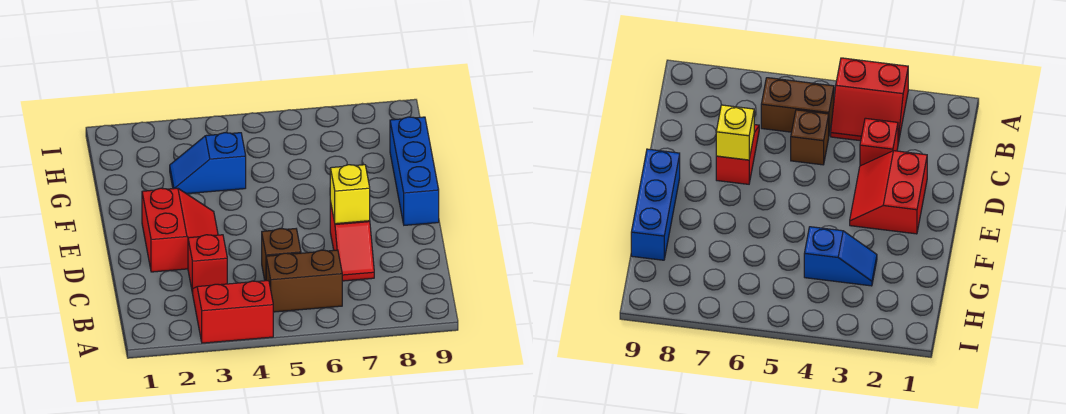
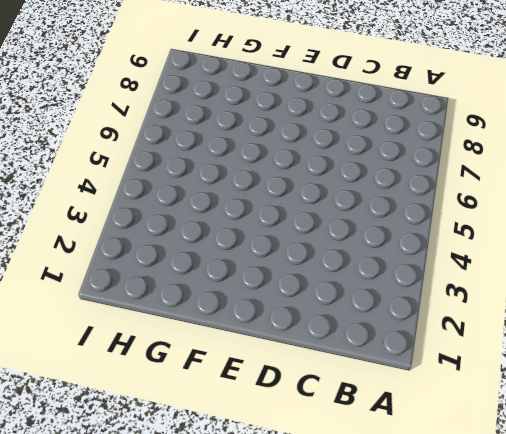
none -> red slope A3:B4 level 1 top A
none -> brown brick B5:B6 level 1

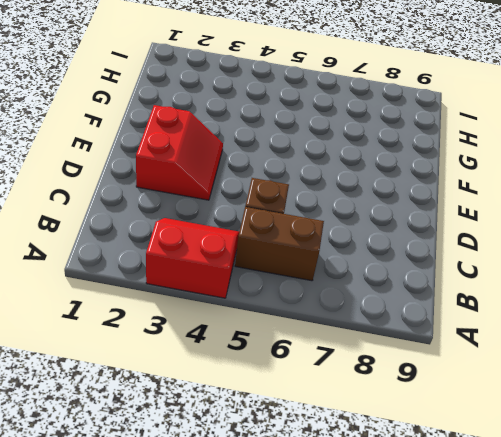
none -> red brick C3 level 1
none -> red slope C7:D7 level 1 top D

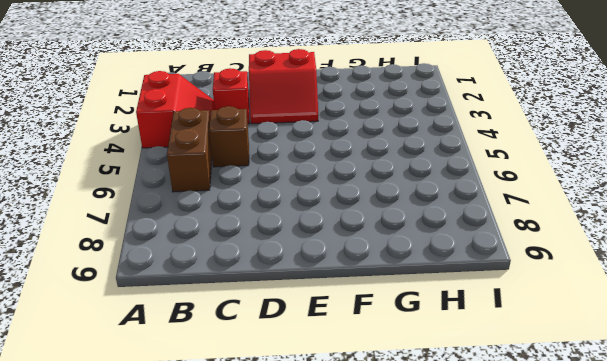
none -> red slope C7:D7 level 1 top D
none -> blue brick E9:G9 level 1

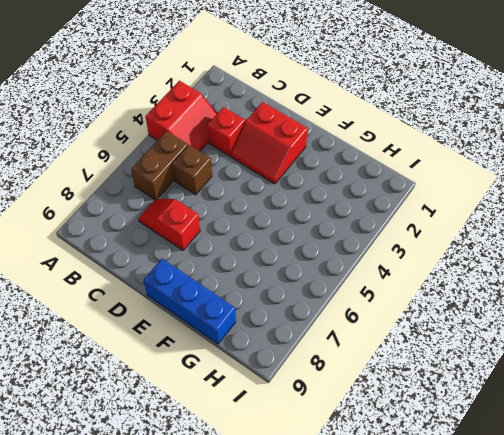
none -> blue slope G3:G4 level 1 top 4
none -> yellow brick D7 level 2

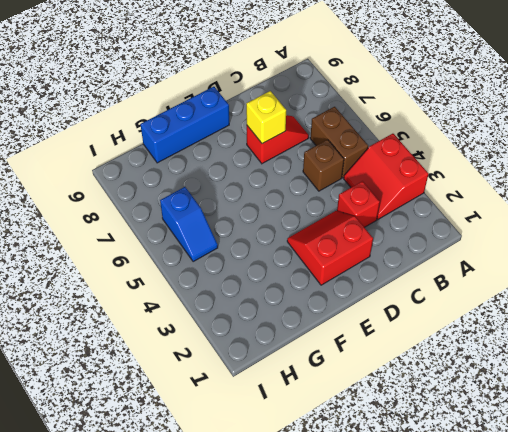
blue slope H5:H6 level 1 top 6 -> blue slope G3:G4 level 1 top 4

